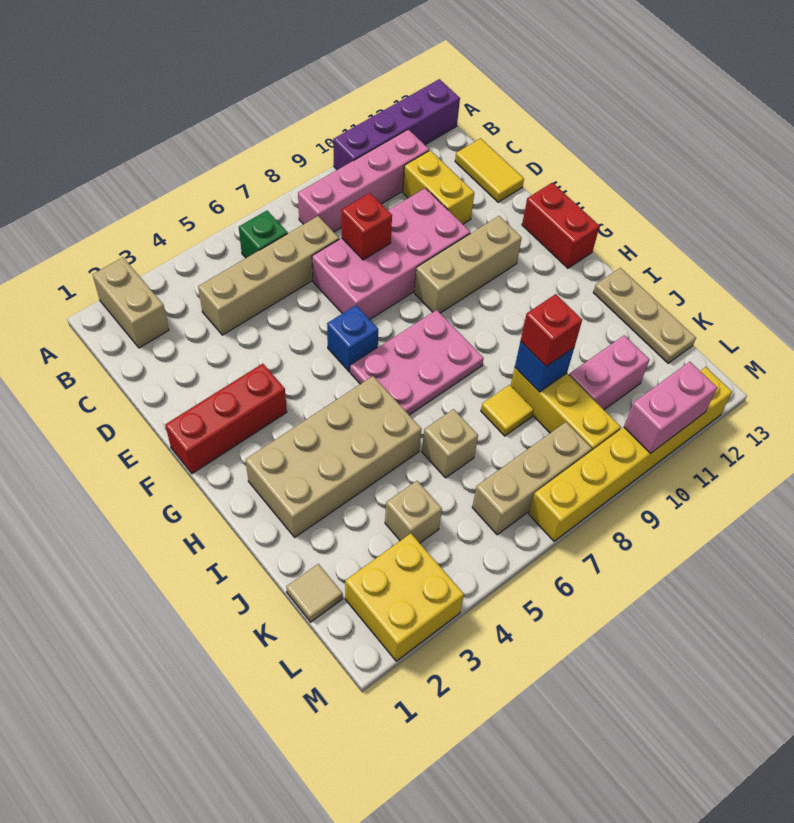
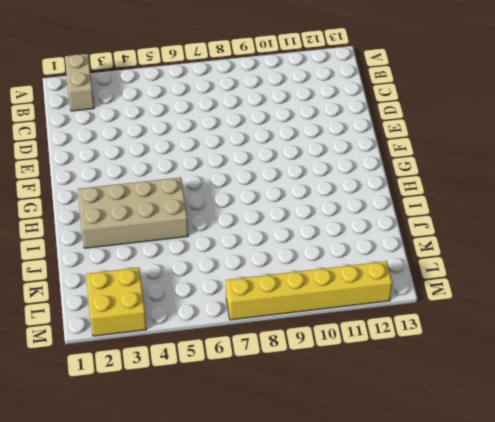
none -> purple brick A10:A13 level 1
none -> green brick B6 level 1
none -> pink brick B8:B11 level 1

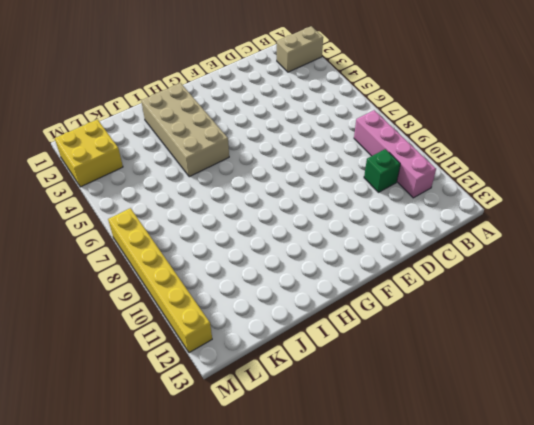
green brick C10 level 1 -> green brick B6 level 1
none -> purple brick A10:A13 level 1
none -> tan brick C4:C7 level 1
none -> yellow brick C11:D11 level 1

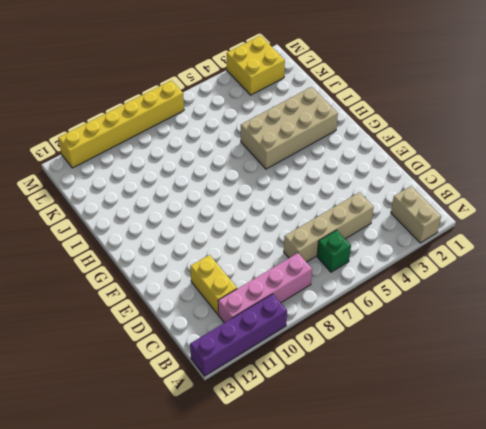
none -> yellow tile C13:D13 level 1
none -> pink brick D7:E10 level 1
none -> red brick F1:F3 level 1

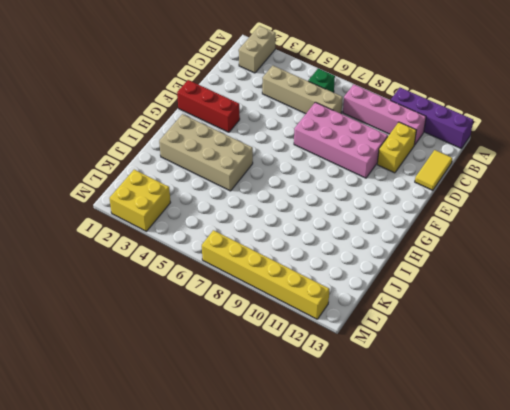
none -> blue brick F6 level 1
none -> tan brick F9:F11 level 1
none -> red brick F13:G13 level 1

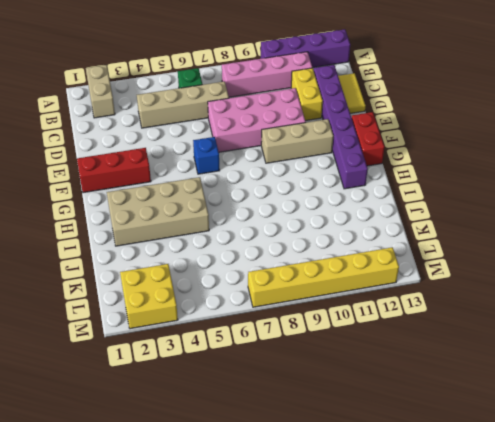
purple brick C12:H12 level 1 -> none
none -> pink plate G6:H8 level 1
none -> tan plate I13:K13 level 1
none -> tan brick J6 level 1

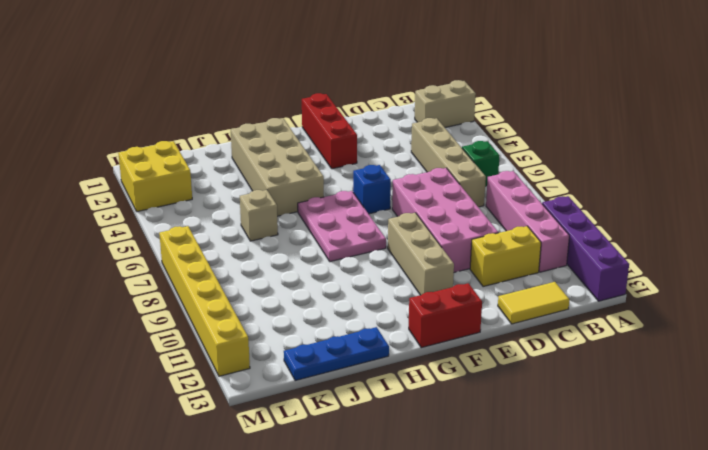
blue plate I13:K13 level 1 -> tan plate I13:K13 level 1
none -> yellow tile J8 level 1
none -> yellow brick J9:L9 level 1
none -> tan tile K1 level 1

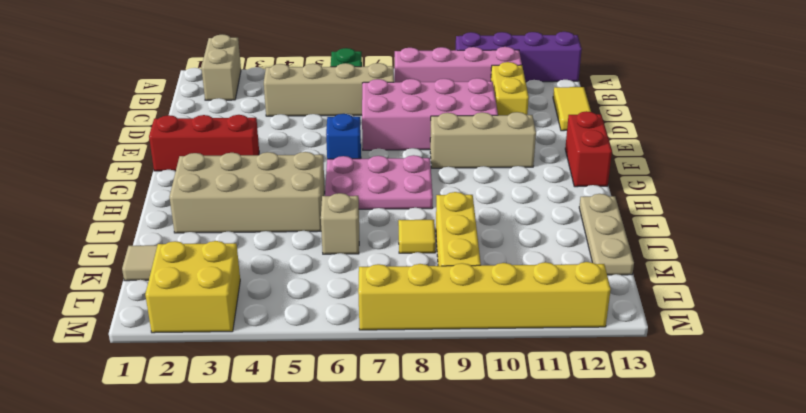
none -> tan brick K4 level 1
none -> pink brick K10:K11 level 1
none -> tan brick L6:L8 level 1

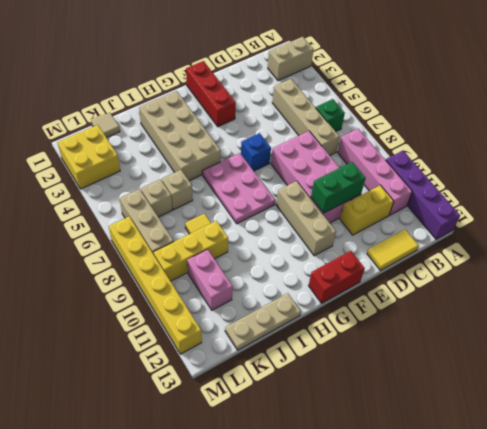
green brick D10:E10 level 2 -> none
tan brick K6 level 1 -> tan brick K4 level 1
none -> red brick D8 level 2
none -> blue brick J9 level 2
none -> pink brick M10:M11 level 2

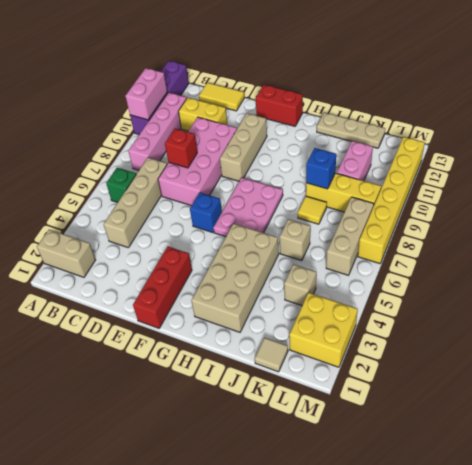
pink brick A10:A11 level 2 -> pink brick M10:M11 level 2
none -> red brick J9 level 3

